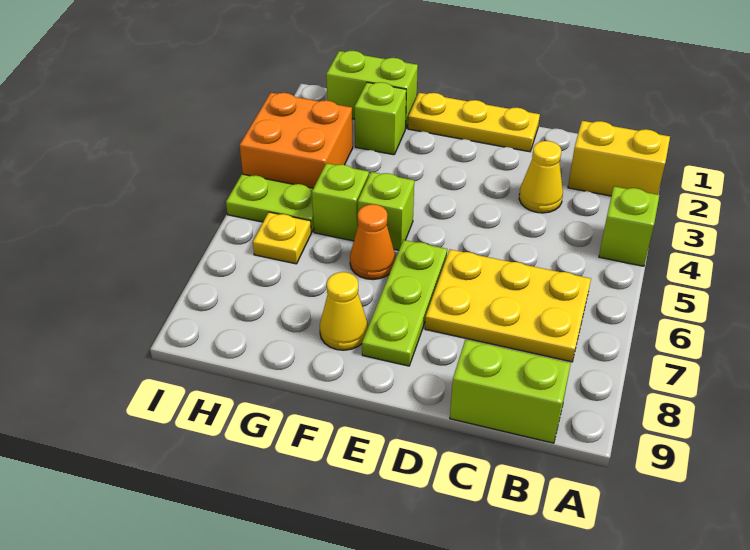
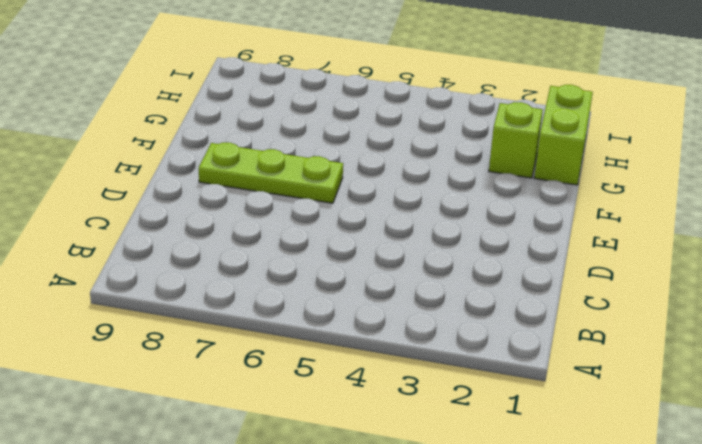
none -> yellow brick A2:B2 level 1
none -> lime brick A4 level 1
none -> yellow plate B6:D7 level 1

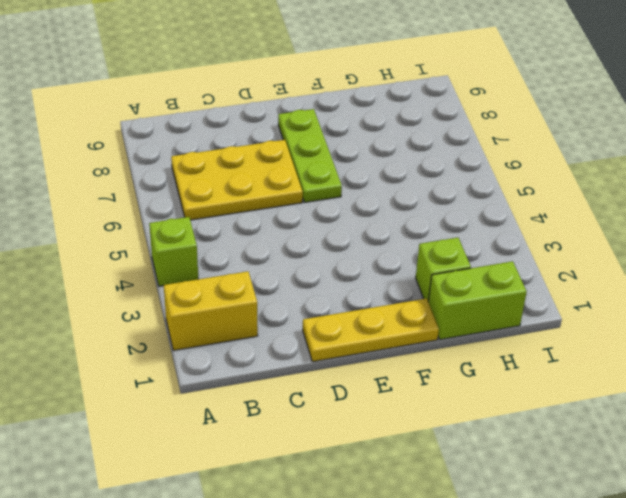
none -> lime brick B9:C9 level 1
none -> yellow cone C3 level 1
none -> lime brick F5 level 1

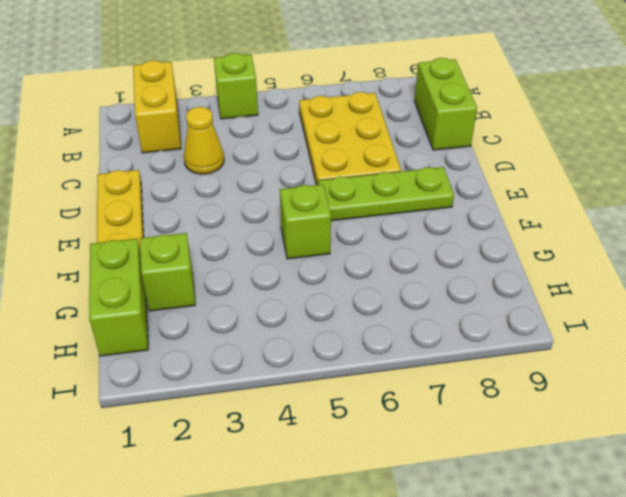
none -> orange cone F6 level 1
none -> yellow cone F8 level 1
none -> lime brick G5 level 1

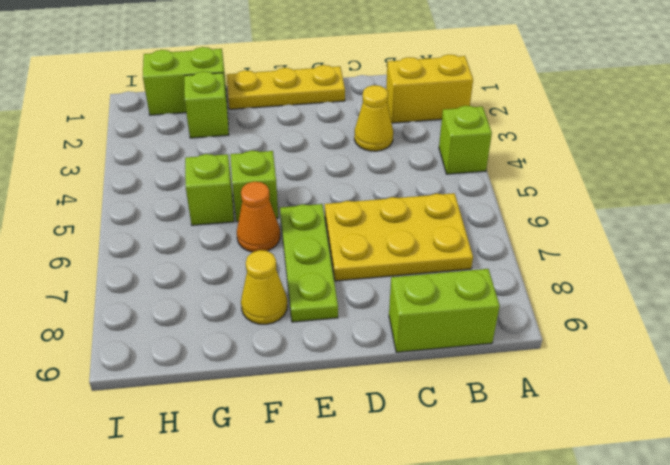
none -> orange brick H3:I4 level 1
none -> lime plate H5:I5 level 1
none -> yellow plate H6 level 1

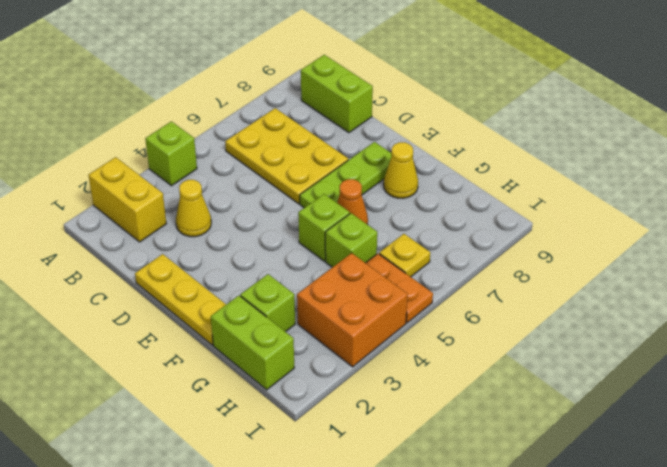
orange plate H5:I5 level 1 -> lime plate H5:I5 level 1

